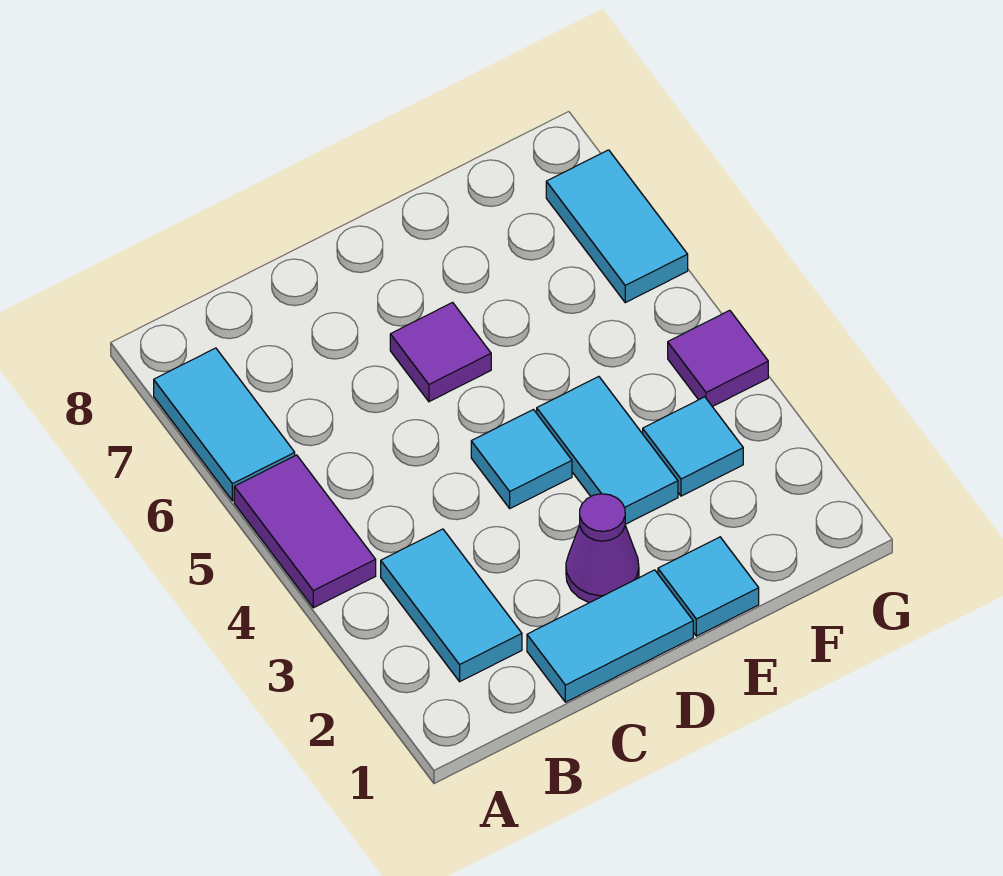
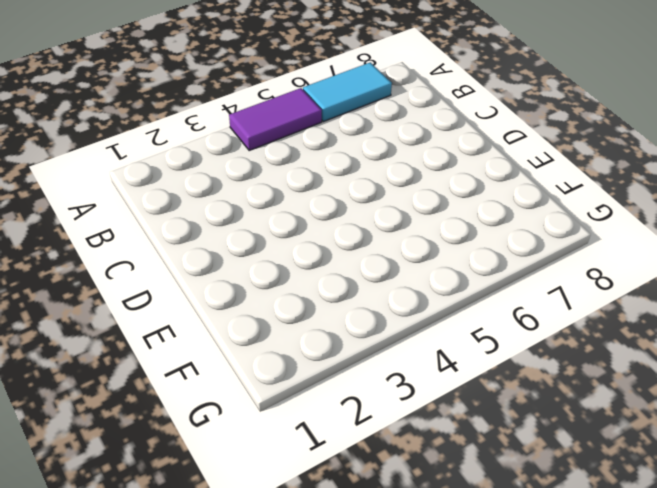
none -> cyan tile B2:B3 level 1
none -> cyan tile C1:D1 level 1
none -> purple cone D2 level 1

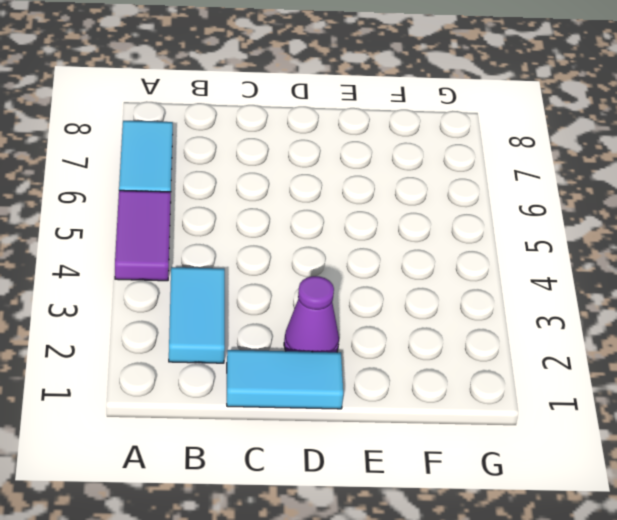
none -> cyan tile D4 level 1
none -> purple tile D6 level 1
none -> cyan tile E1 level 1

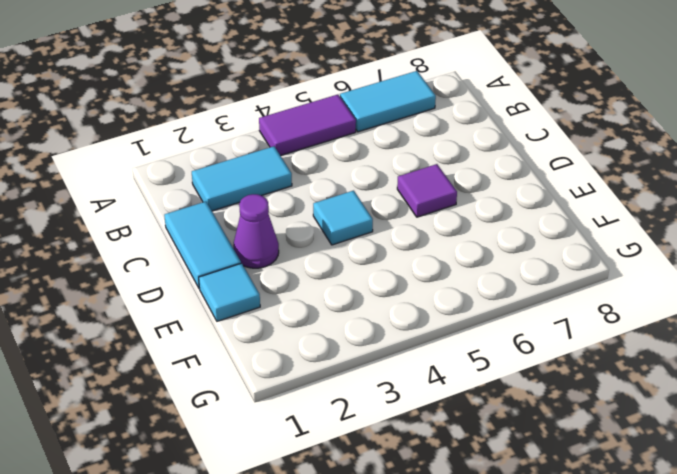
none -> cyan tile E3:E4 level 1
none -> cyan tile F3 level 1
none -> purple tile G4 level 1

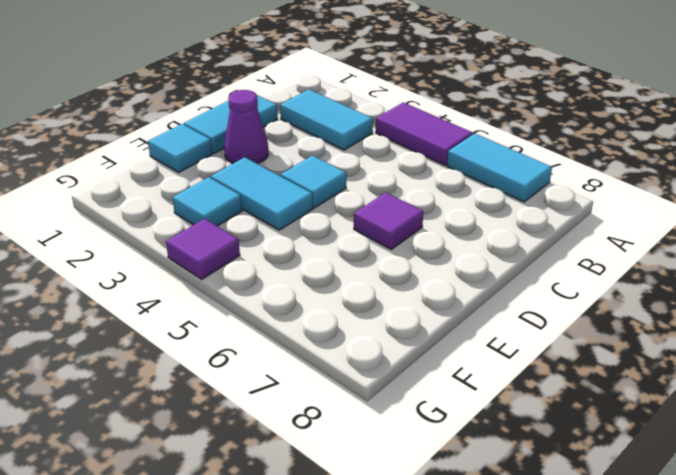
none -> cyan tile G6:G7 level 1

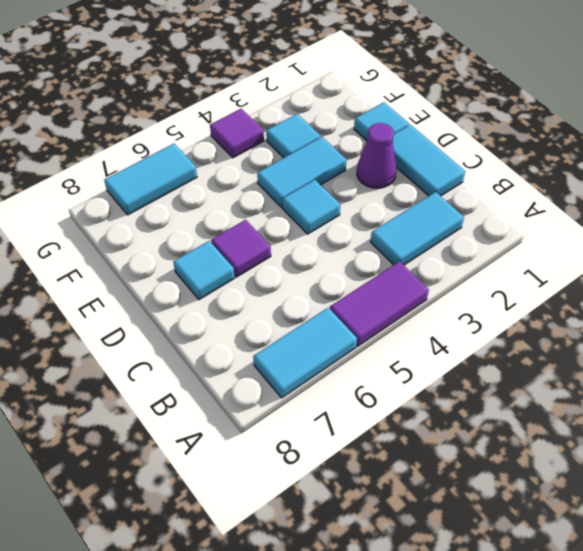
cyan tile D7 level 1 -> none

